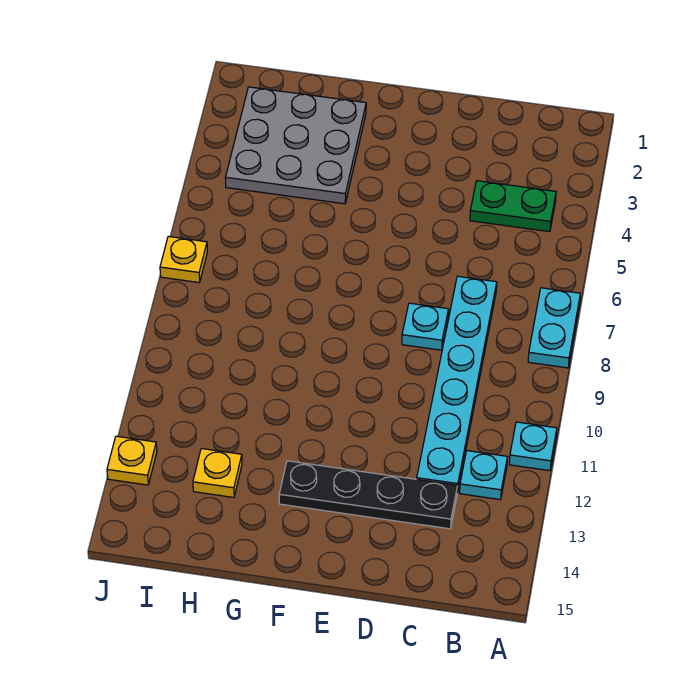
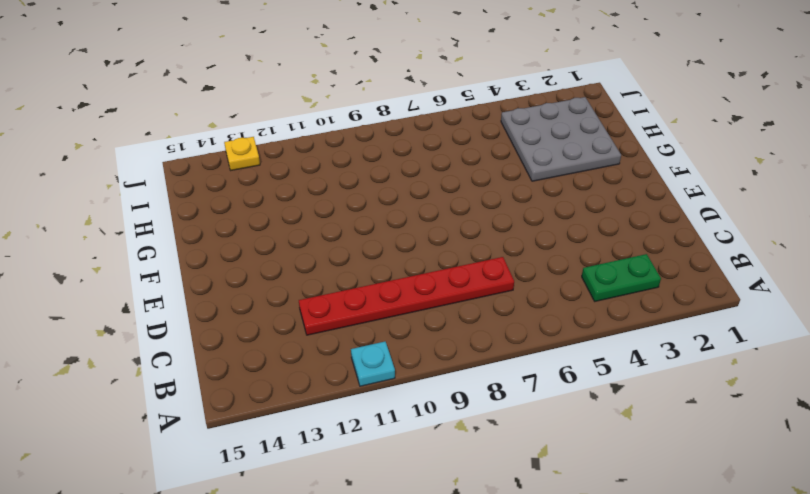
green plate B3:B4 level 1 -> green plate B4:C4 level 1
red plate C7:C12 level 1 -> cyan plate C7:C12 level 1
none -> cyan plate A7:A8 level 1
none -> cyan plate B12 level 1

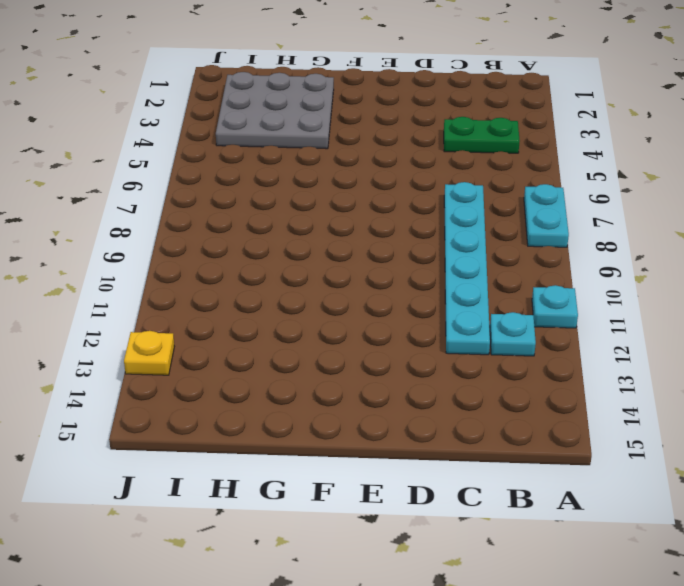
none -> black plate C13:F13 level 1
none -> cyan plate D8 level 1

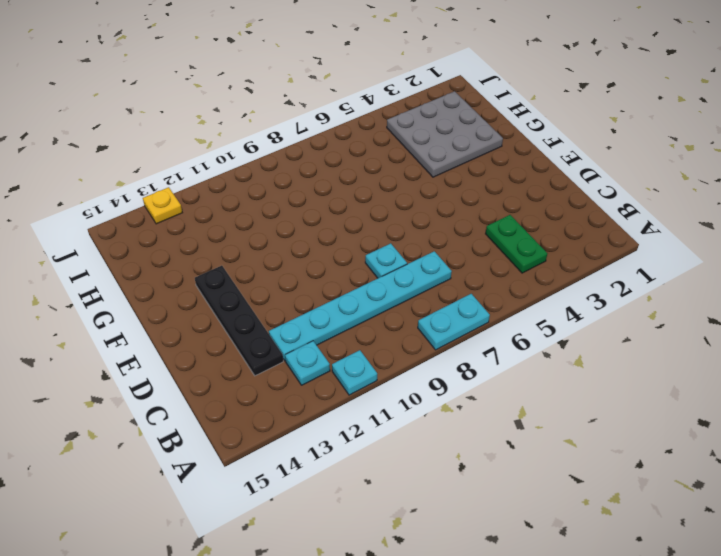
none -> yellow plate H13 level 1
none -> yellow plate J7 level 1

